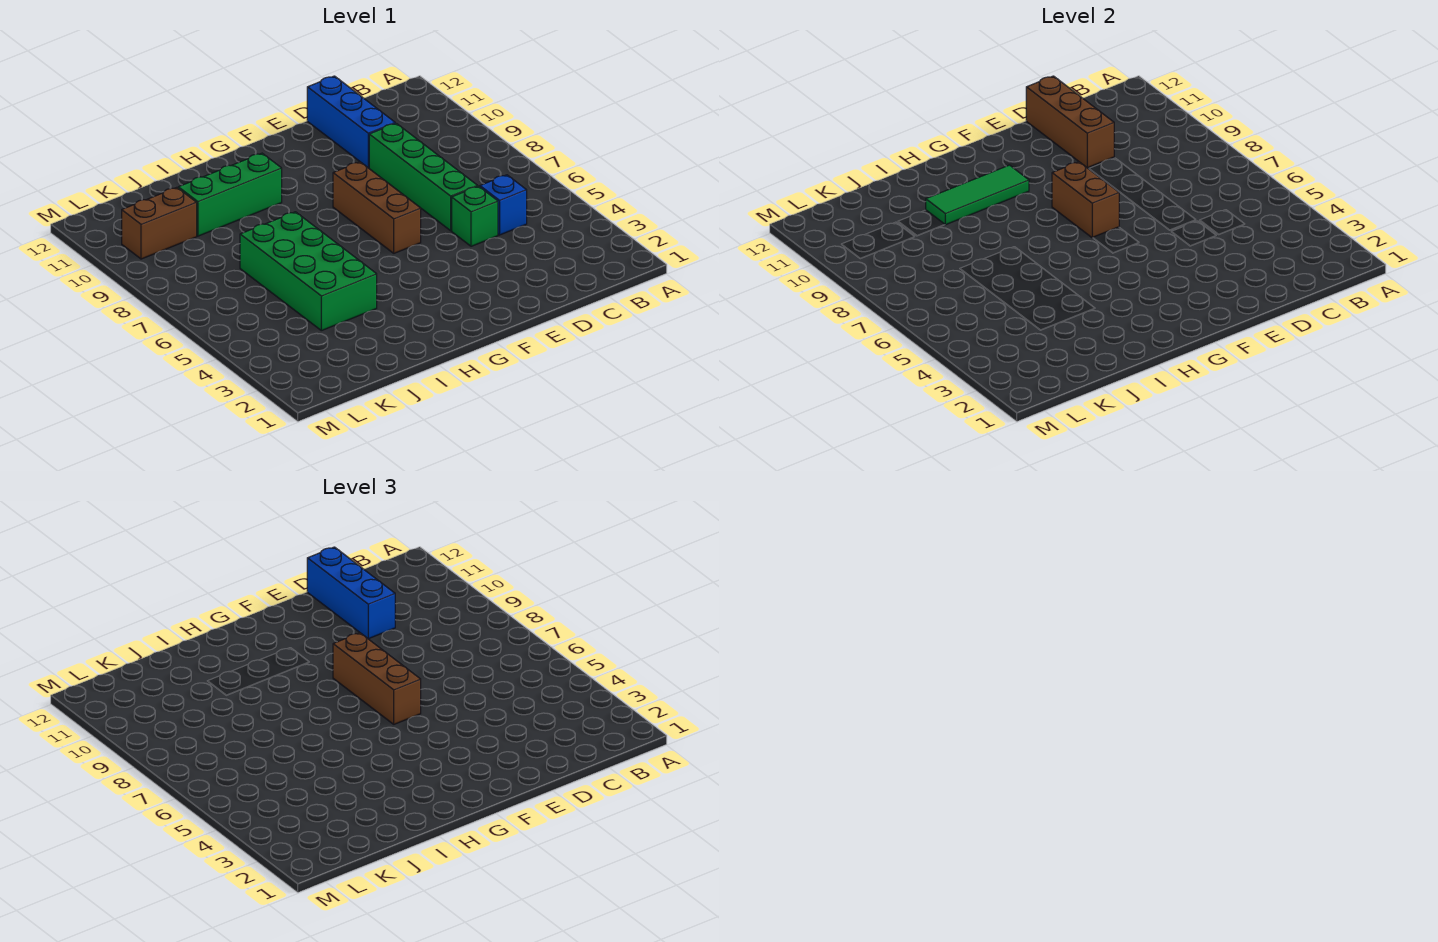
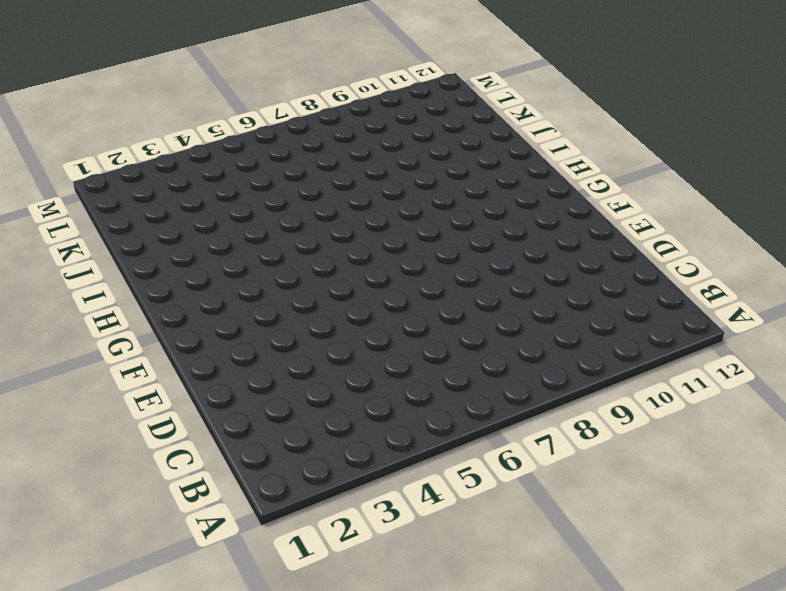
none -> blue brick C5 level 1
none -> green brick D5 level 1
none -> green brick D6:D9 level 1

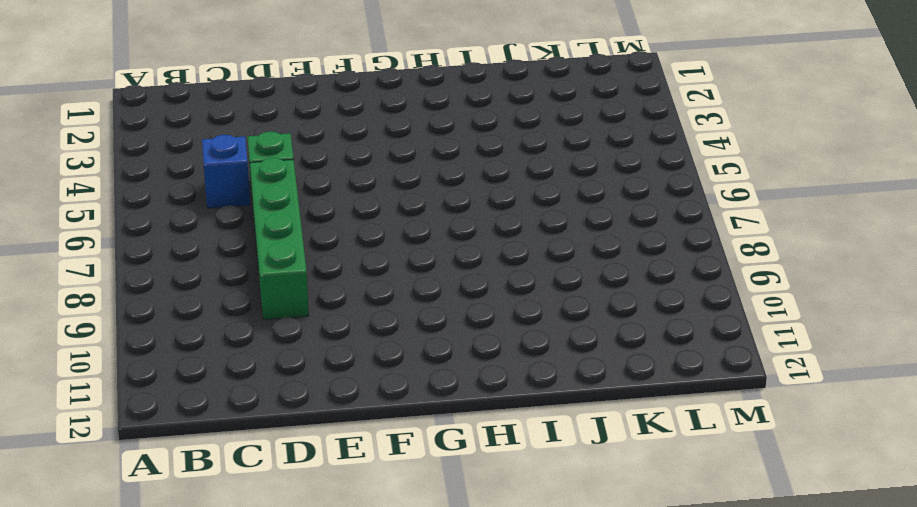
none -> blue brick D10:D12 level 1
none -> brown brick F6:F8 level 1
none -> green brick H10:J10 level 1

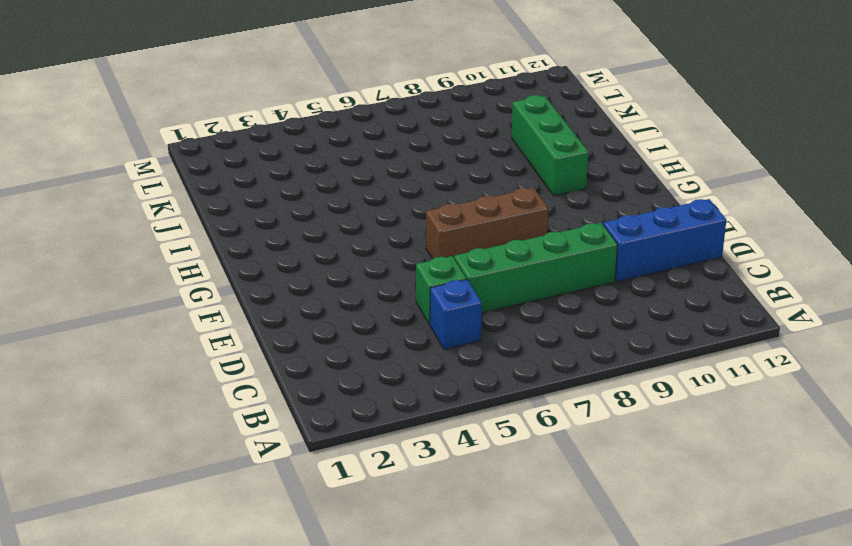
none -> green brick I4:J7 level 1
none -> brown brick K10:L10 level 1
none -> brown brick D10:D12 level 2

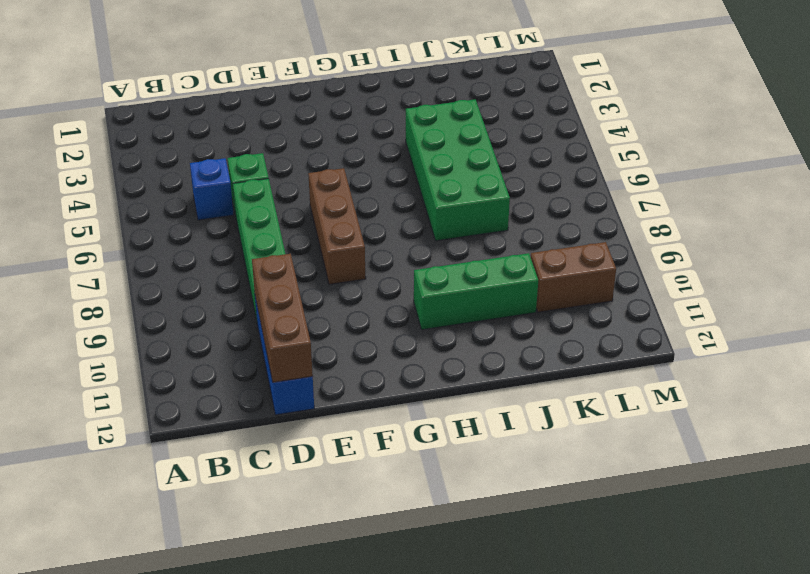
none -> brown brick F7:F8 level 2
none -> green tile G10:I10 level 2
none -> blue brick D10:D12 level 3

